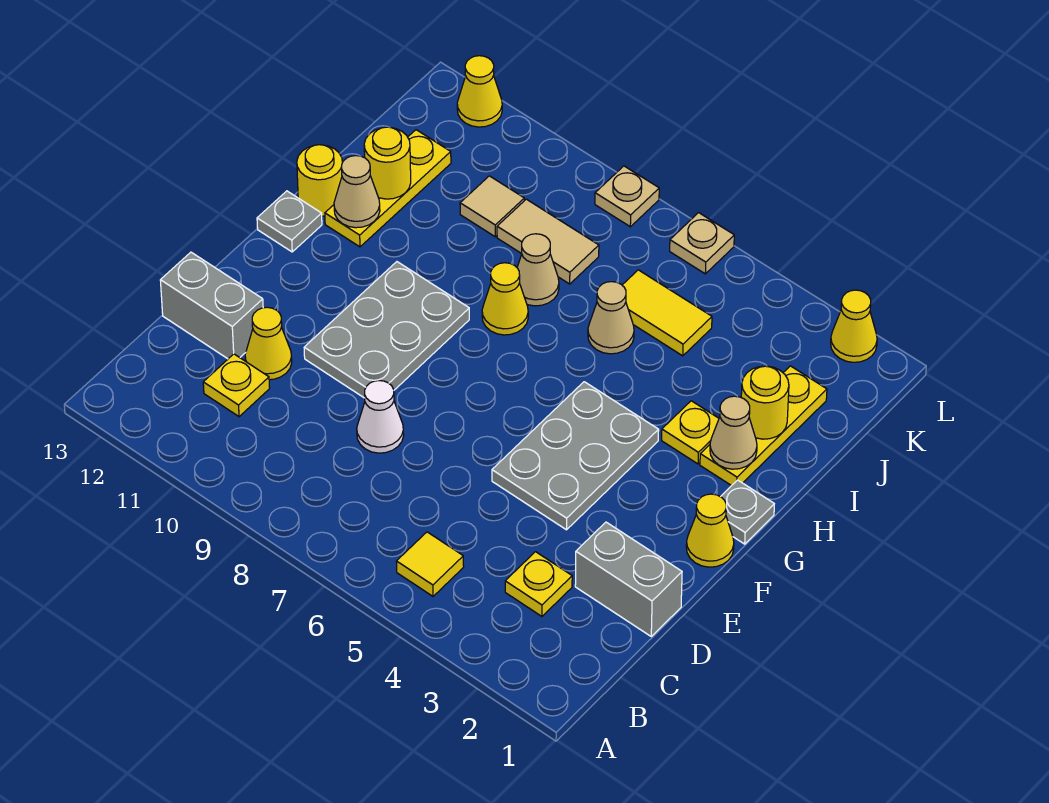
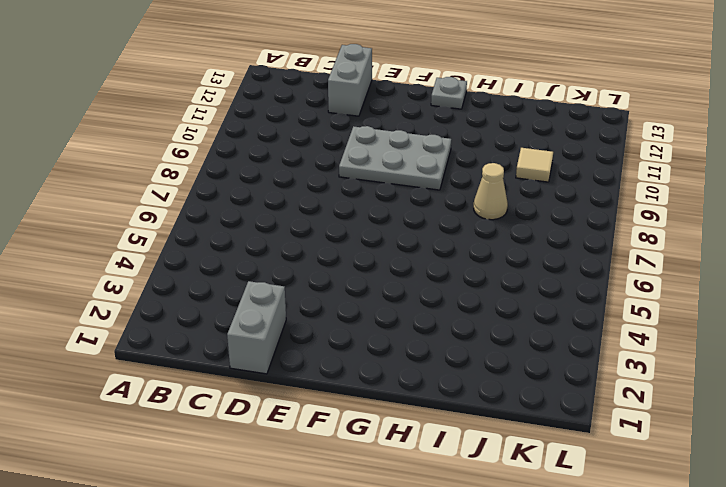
none -> yellow tile B5 level 1
none -> yellow plate C3 level 1
none -> yellow plate C11 level 1
none -> white cone D8 level 1

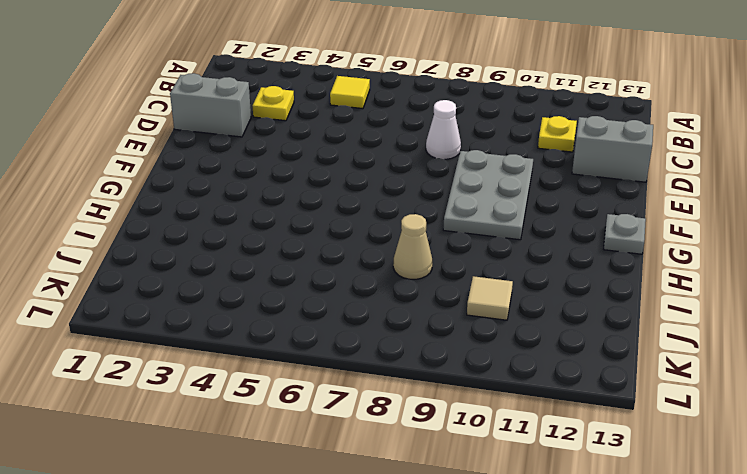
none -> yellow cone D11 level 1
none -> grey plate E4:G5 level 1
none -> yellow cone F1 level 1
none -> grey plate G1 level 1

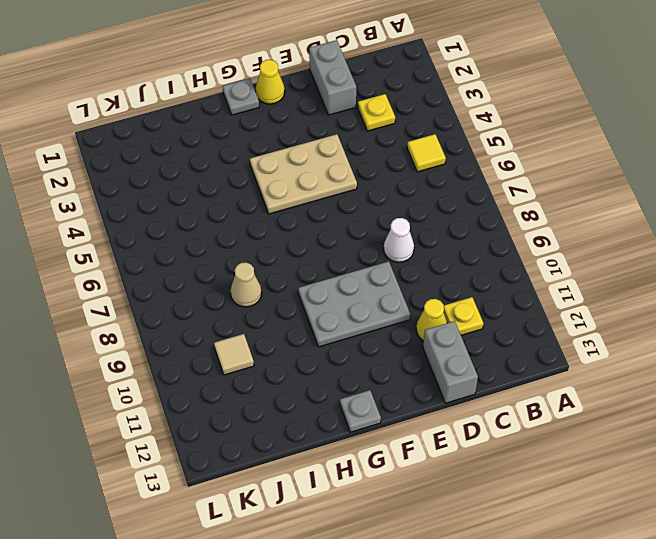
tan plate E4:G5 level 1 -> grey plate E4:G5 level 1
none -> yellow plate H2:J2 level 1
none -> yellow plate H3 level 1
none -> yellow cone H8 level 1
none -> yellow plate H12:J12 level 1

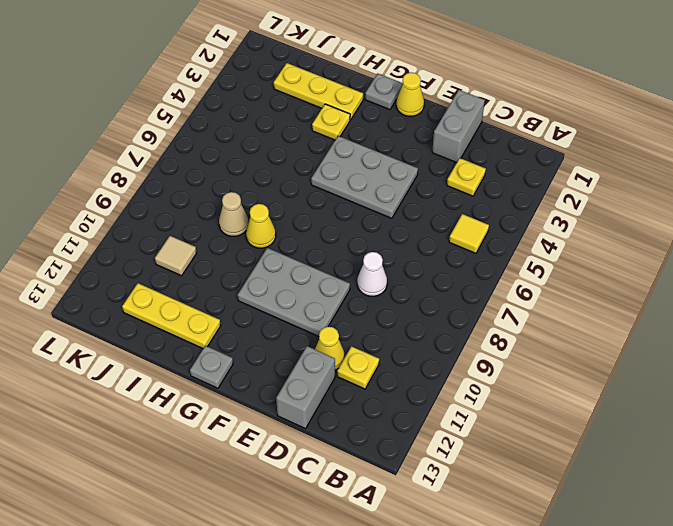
none -> yellow round brick H13 level 1
none -> tan cone I6 level 1
none -> yellow tile J5:J6 level 1
none -> tan tile J8:J9 level 1

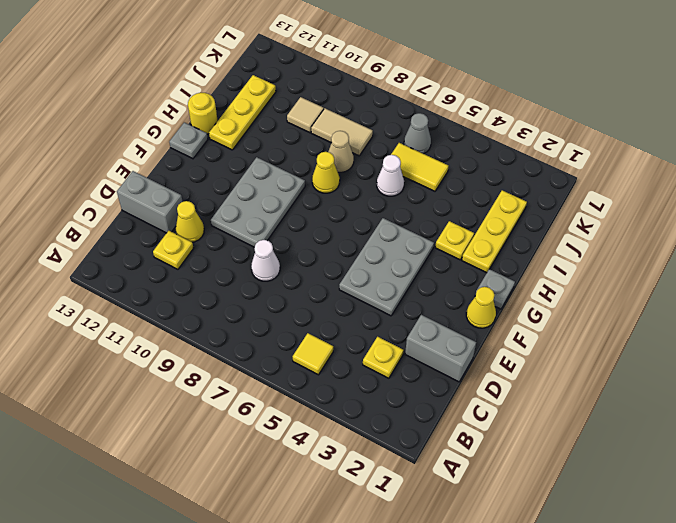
white cone I6 level 1 -> tan cone I6 level 1
grey cone K6 level 1 -> none
none -> yellow cone L2 level 1
none -> tan plate L6 level 1
none -> tan plate L8 level 1
none -> yellow cone L12 level 1

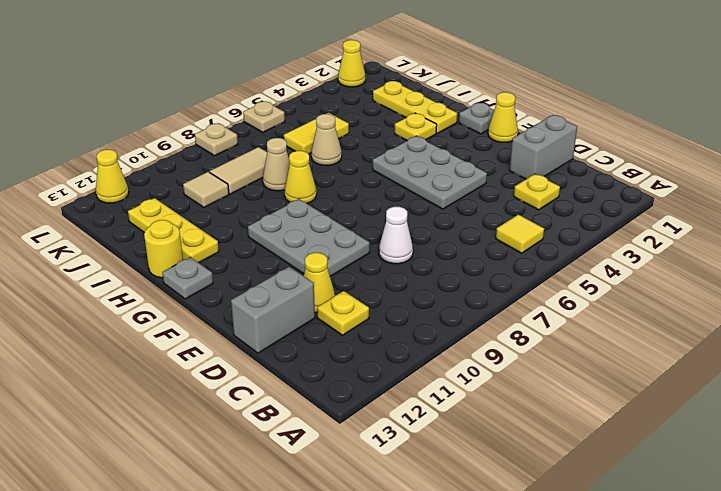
none -> tan cone H2 level 2
none -> tan cone H12 level 2
none -> yellow round brick I2 level 2
none -> yellow round brick I12 level 2

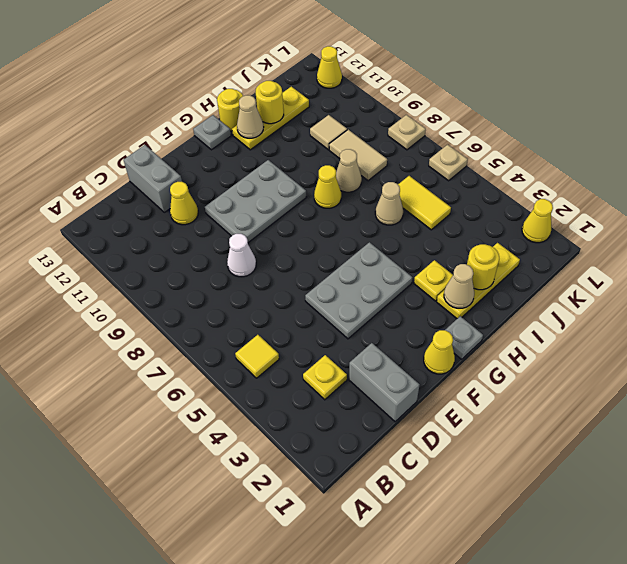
none -> yellow plate C11 level 1

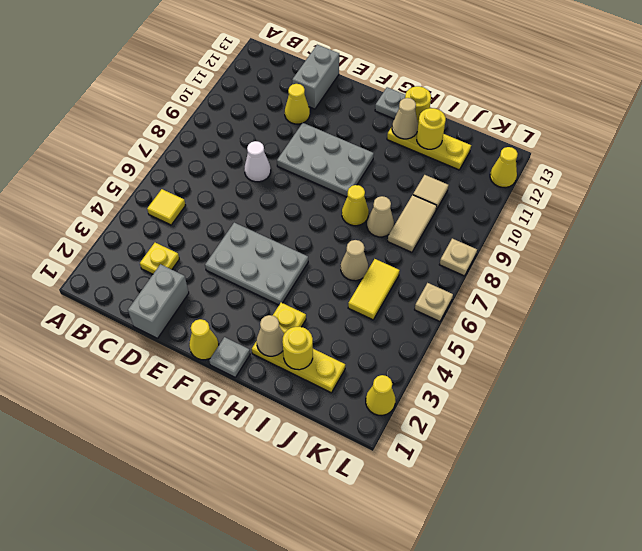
none -> yellow plate C11 level 1

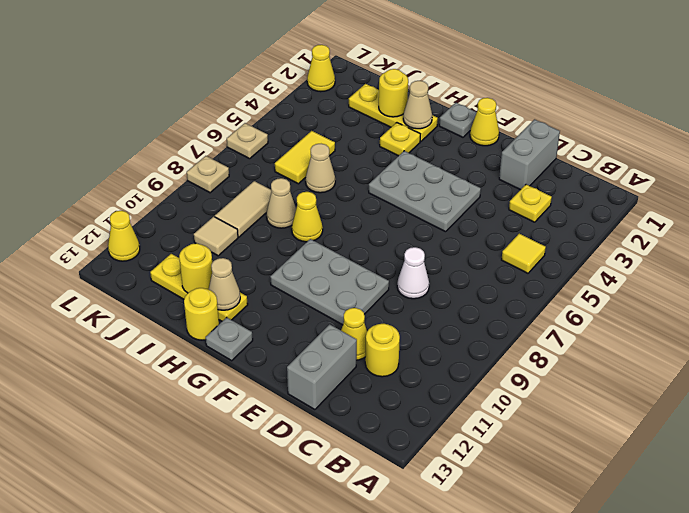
yellow round brick C11 level 1 -> yellow plate C11 level 1

